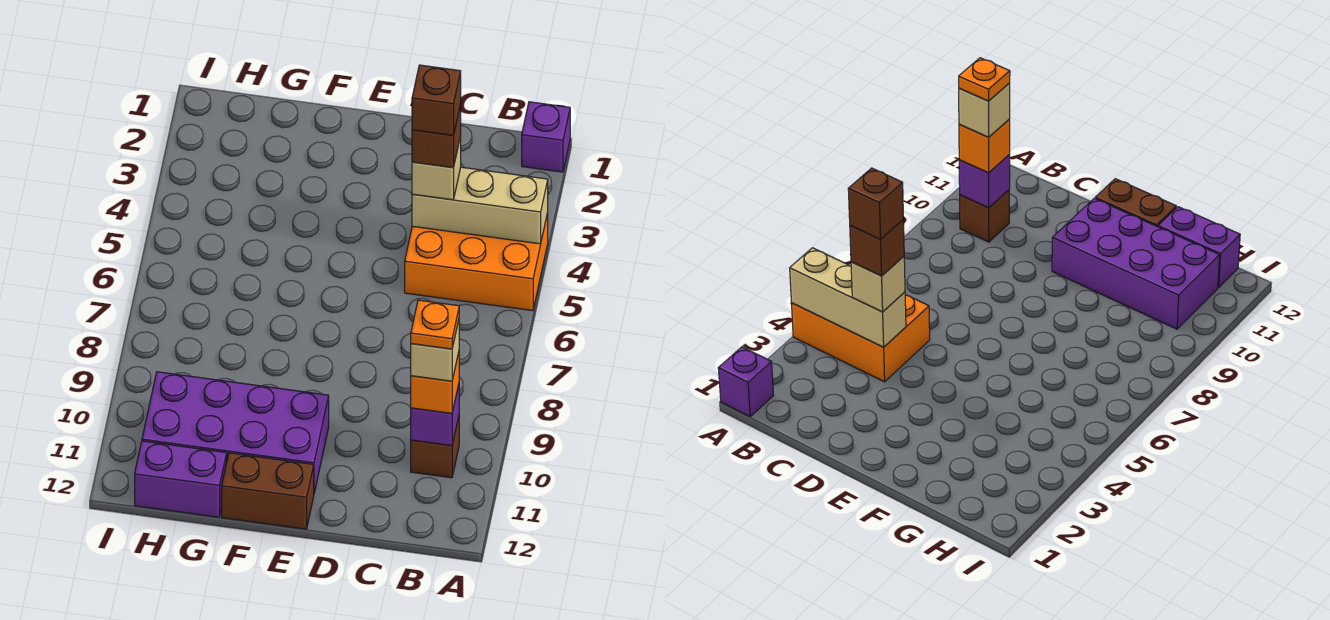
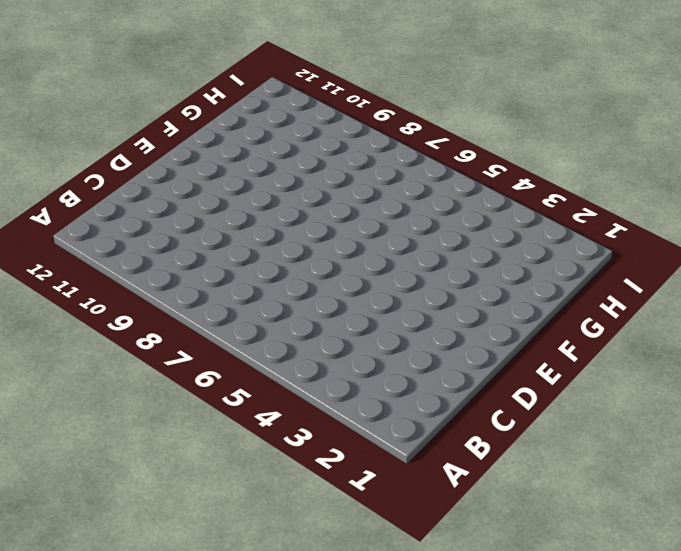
none -> purple brick A1 level 1
none -> orange brick A4:C5 level 1
none -> brown brick B10 level 1

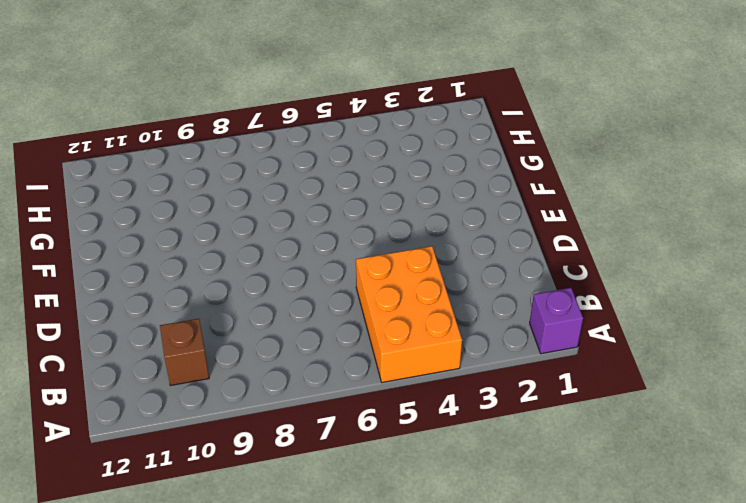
none -> purple brick E10:H11 level 1
none -> brown brick E12:F12 level 1
none -> purple brick G12:H12 level 1

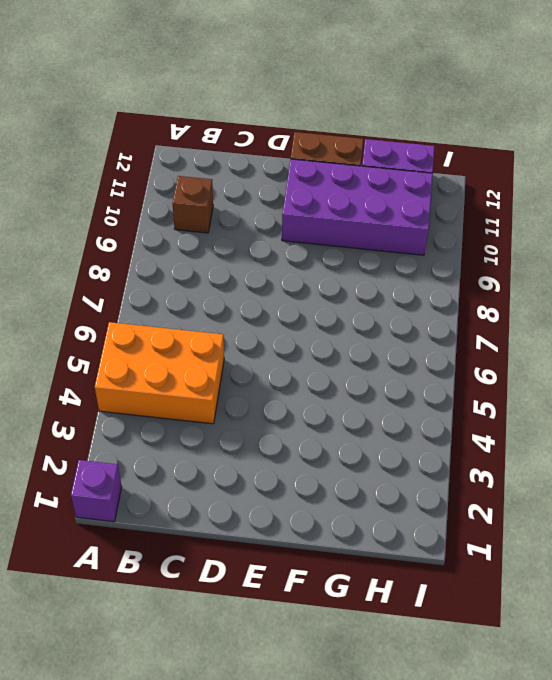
none -> tan brick A4:C4 level 2
none -> purple brick B10 level 2
none -> orange brick B10 level 3

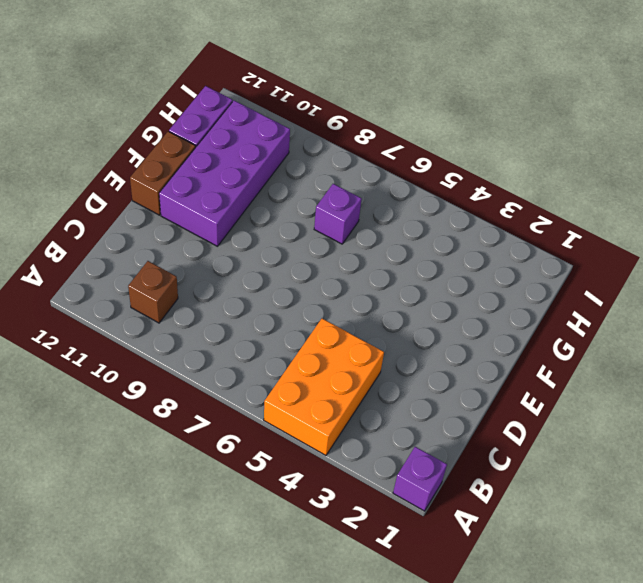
purple brick G7 level 1 -> purple brick B10 level 2
none -> tan brick A4:C4 level 2
none -> orange brick B10 level 3
none -> tan brick C4 level 3

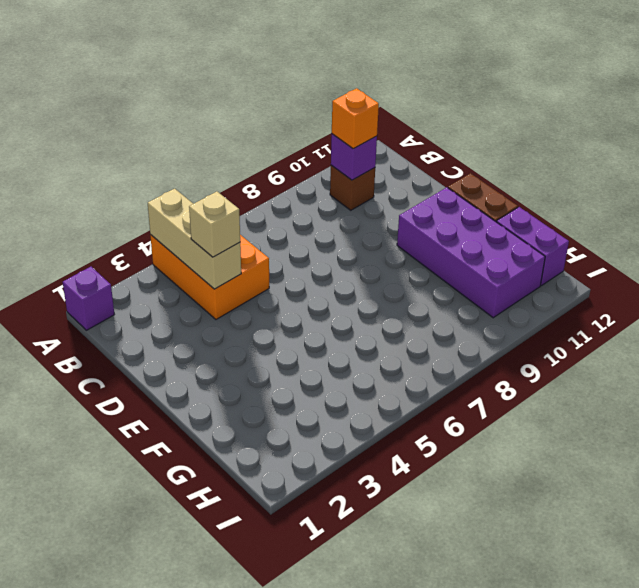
none -> tan brick B10 level 4
none -> brown brick C4 level 4
none -> orange plate B10 level 5

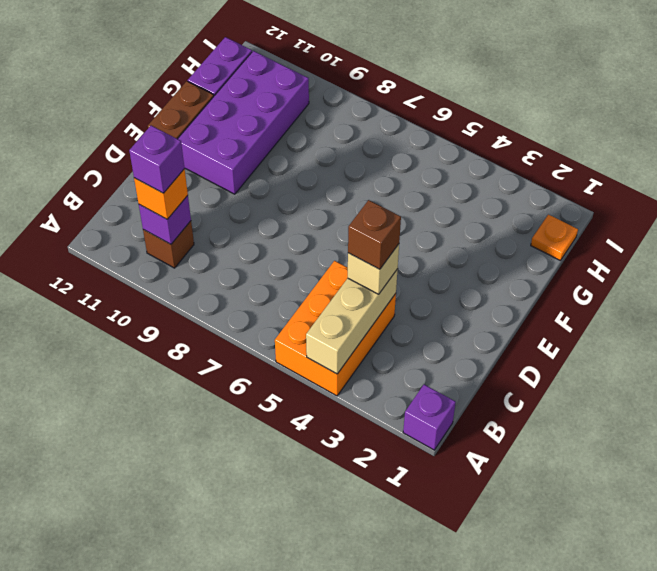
purple brick B10 level 4 -> tan brick B10 level 4
orange plate H1 level 1 -> orange plate B10 level 5
none -> brown brick C4 level 5

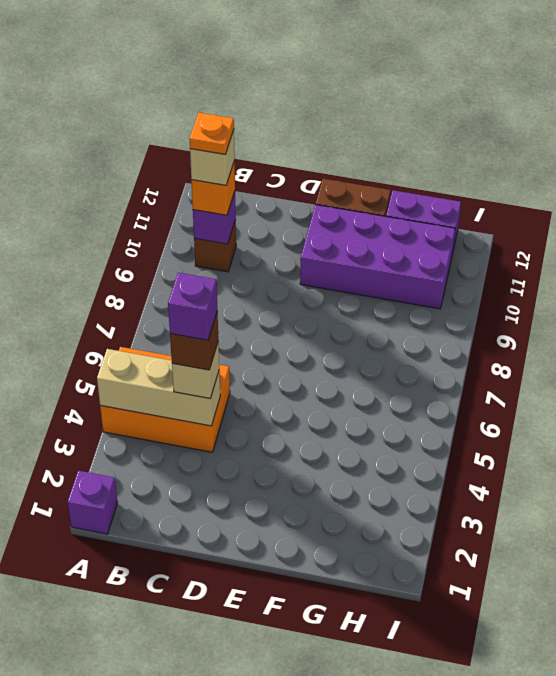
purple brick C4 level 5 -> brown brick C4 level 5

